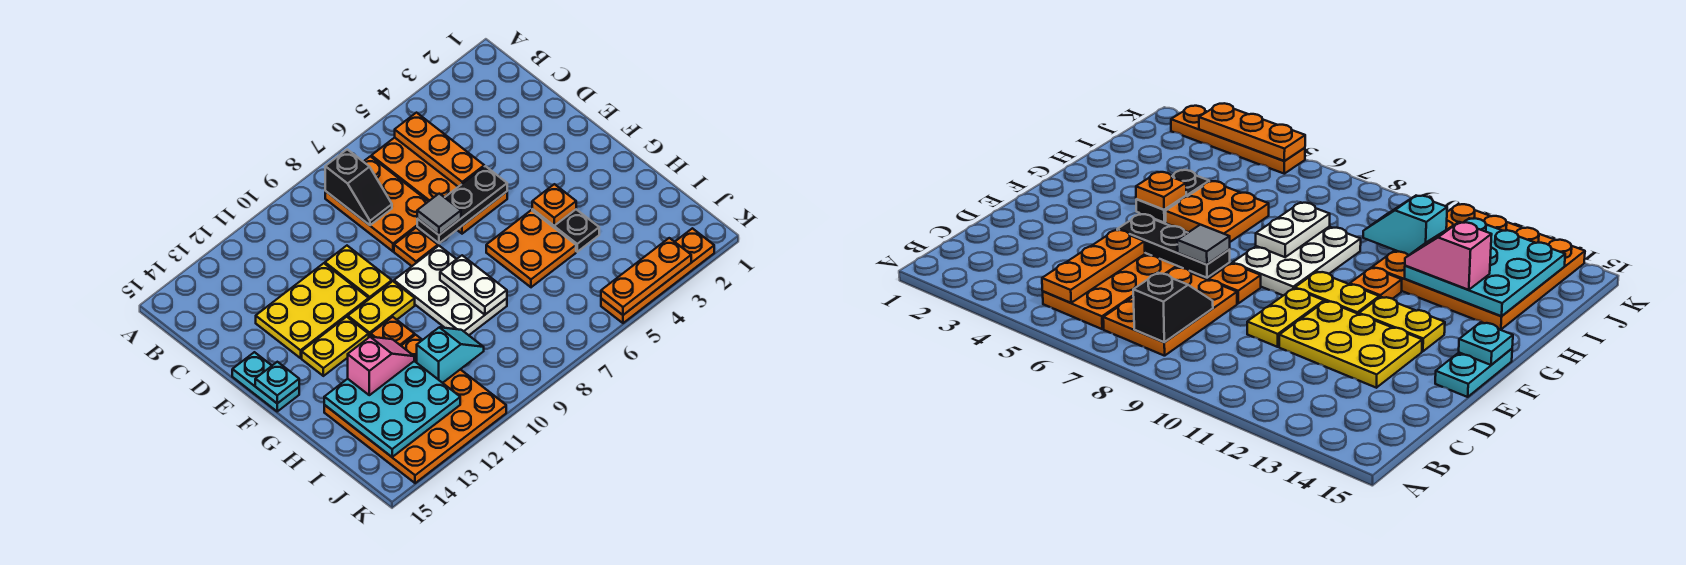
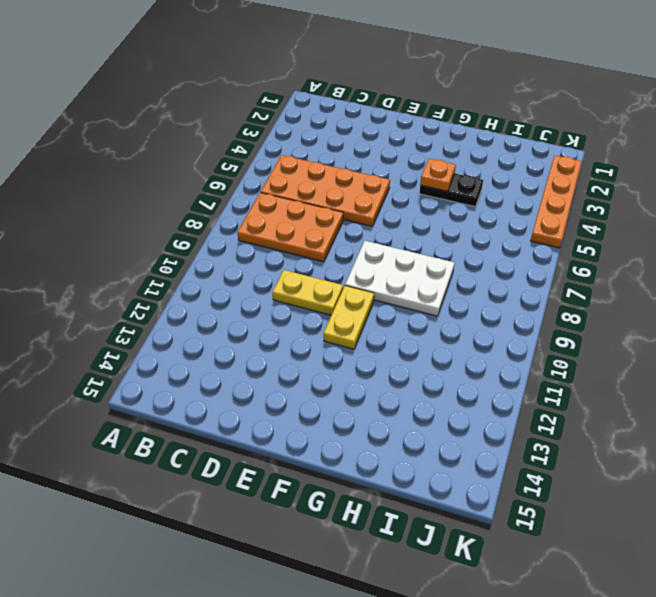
none -> yellow plate D11:E13 level 1
none -> orange plate E8 level 1
none -> cyan plate E15:F15 level 1

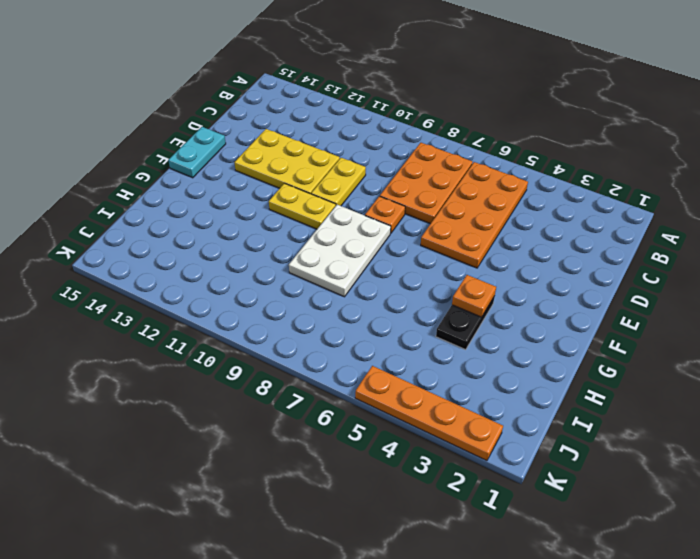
none -> yellow plate F12:F13 level 1
none -> orange plate G5:H6 level 1
none -> orange plate G11 level 1

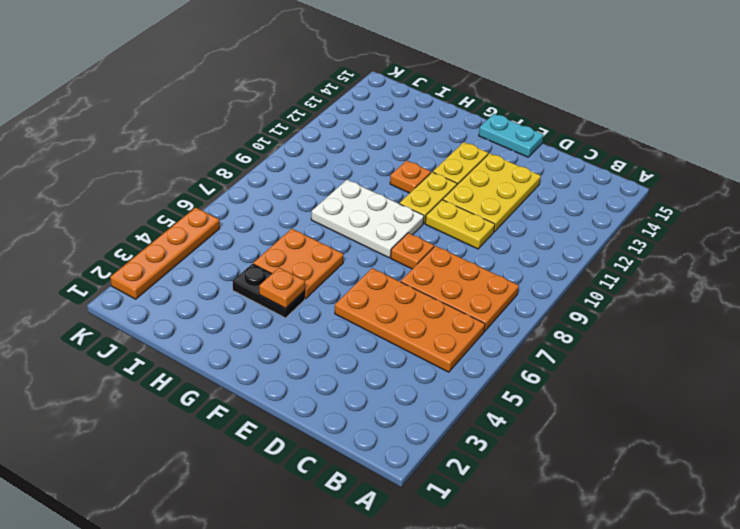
none -> orange plate H11:K14 level 1
none -> orange plate B5:D5 level 2
none -> black slope B8:C8 level 2 top B

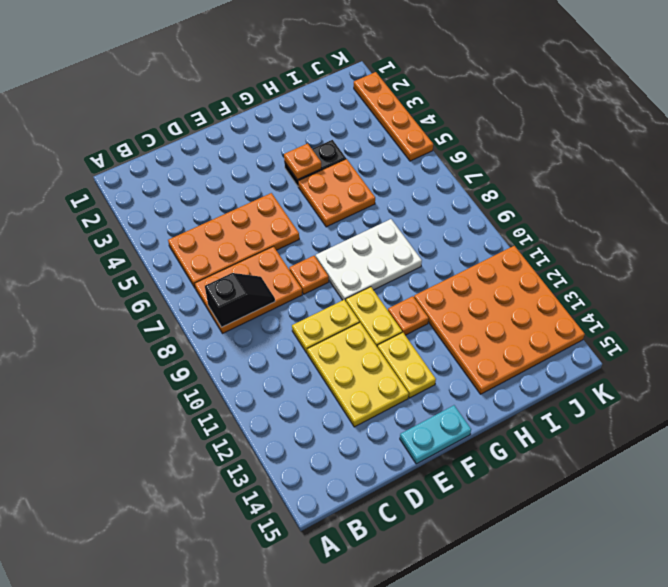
none -> orange plate B5:D5 level 2
none -> black plate E5:E7 level 2
none -> cyan plate F15 level 2

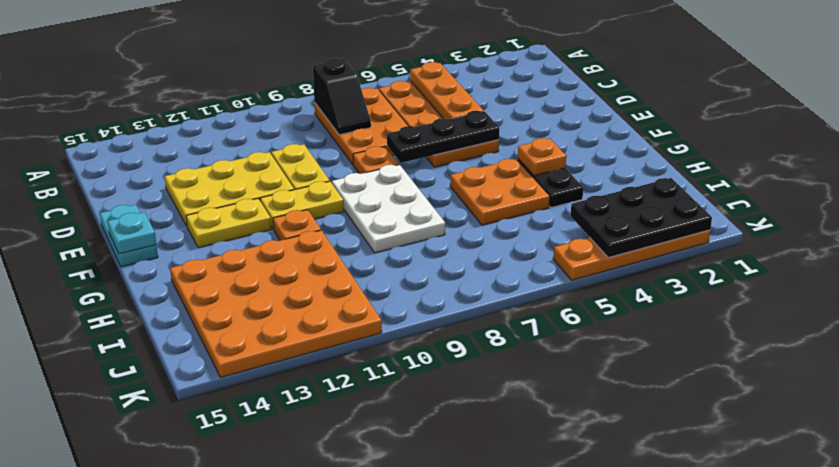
black plate J2:K4 level 2 -> orange plate K3:K5 level 2
none -> white plate G8:H8 level 2
none -> cyan plate H12:J14 level 2
none -> cyan slope I10:I11 level 2 top 11

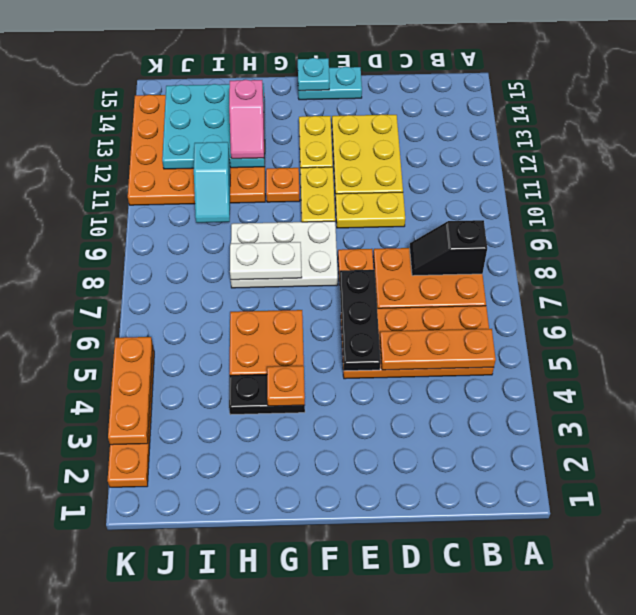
none -> grey tile E7 level 3

